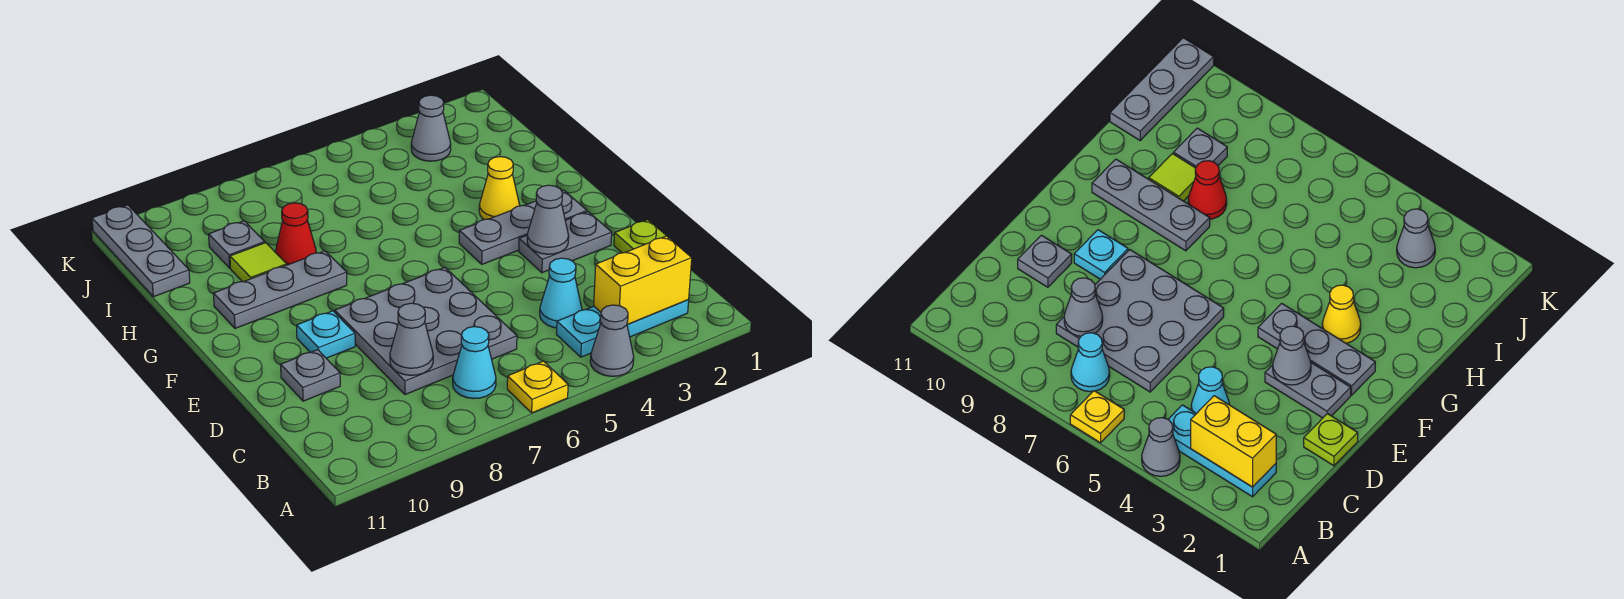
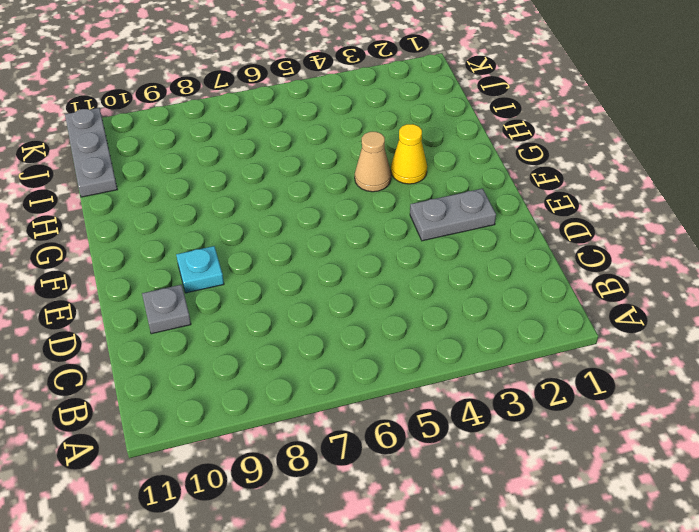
tan cone G4 level 1 -> none
none -> grey cone A4 level 1
none -> yellow plate A6 level 1
none -> cyan plate B2:B4 level 1

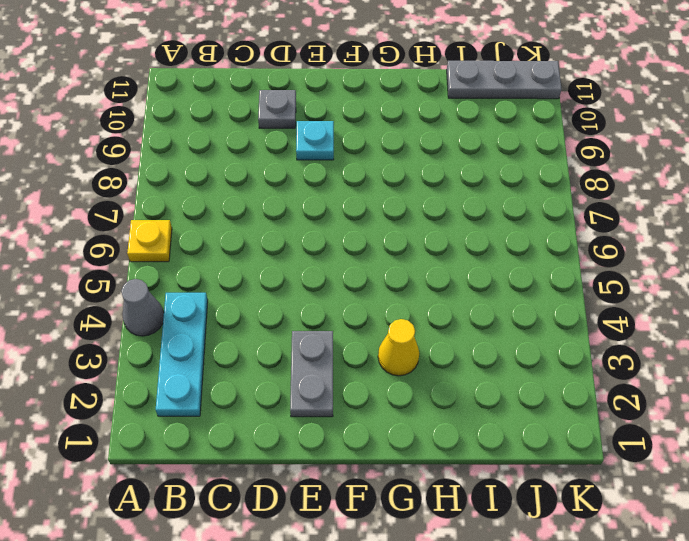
none -> cyan cone B7 level 1
none -> cyan cone C4 level 1
none -> grey plate C6:E8 level 1

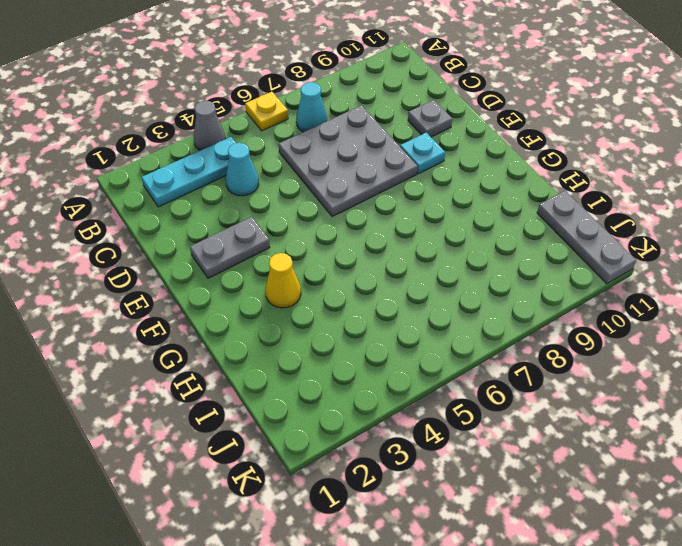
none -> lime plate D1 level 1
none -> grey plate F2:F4 level 1
none -> grey plate G8:G10 level 1

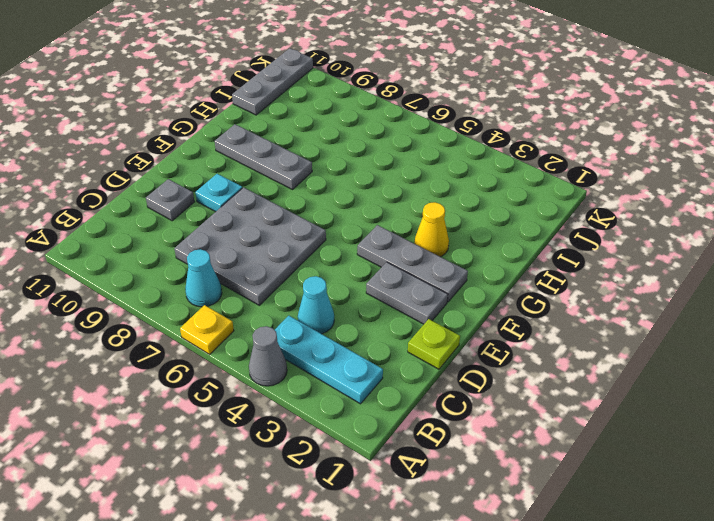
none -> red cone H8 level 1
none -> lime tile H9 level 1
none -> grey plate I9 level 1

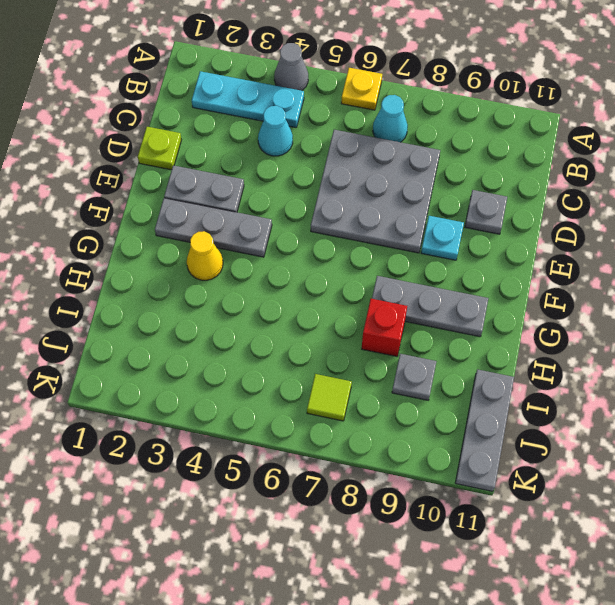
red brick H8 level 1 -> red cone H8 level 1
lime tile J7 level 1 -> lime tile H9 level 1
none -> grey cone J3 level 1
none -> yellow brick B2:B3 level 2
none -> grey cone C8 level 2

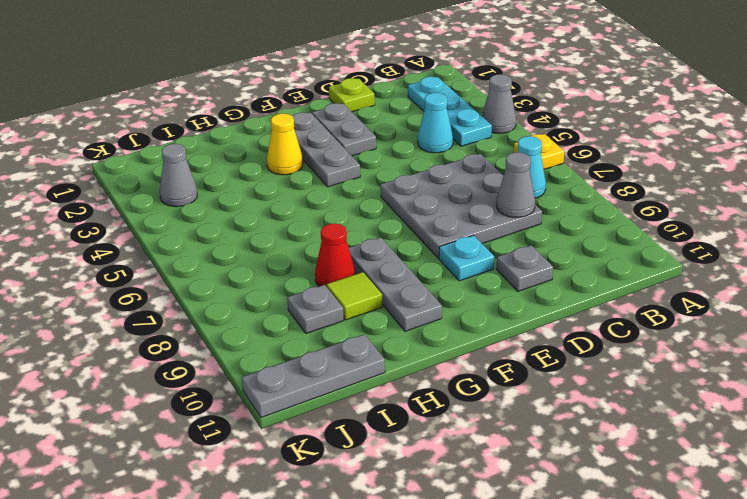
none -> yellow brick B2:B3 level 2
none -> grey cone E3 level 2

